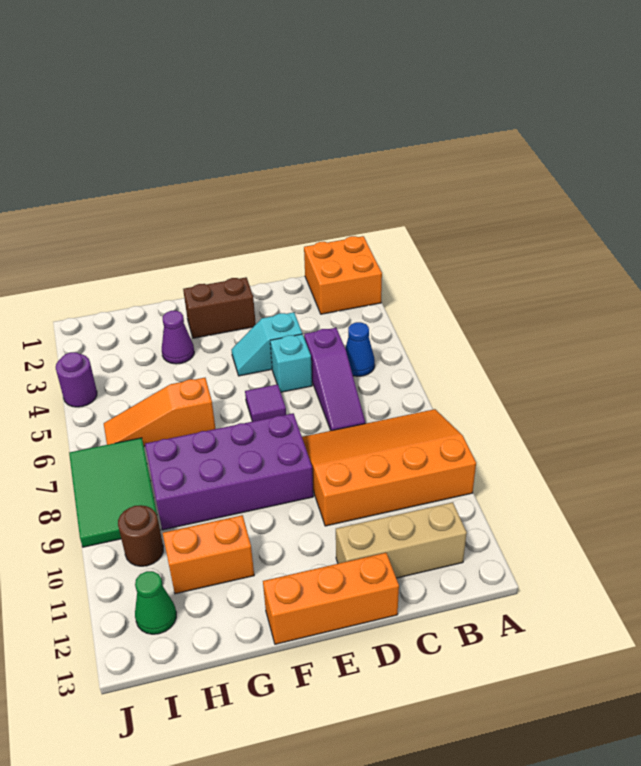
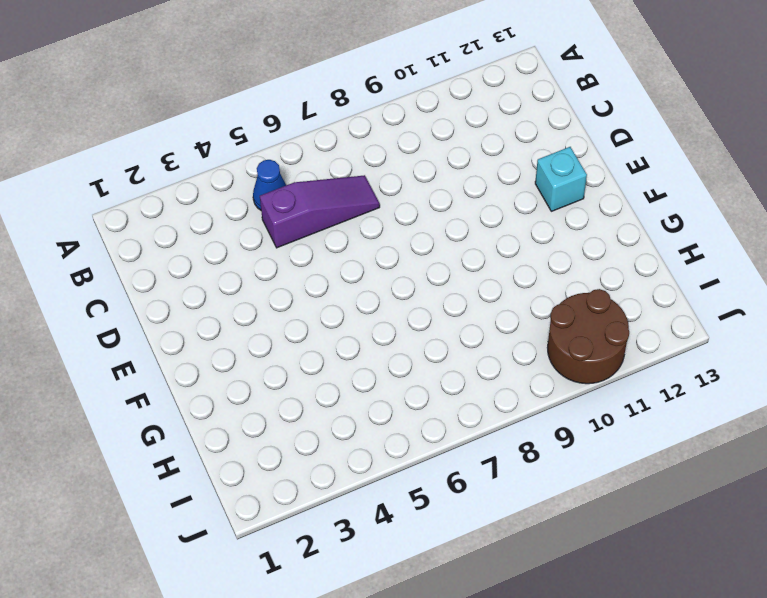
cyan brick E12 level 1 -> cyan brick D5 level 1
brown round brick I10:J11 level 1 -> brown round brick I10 level 1
none -> orange brick A1:B2 level 1
none -> orange slope A8:D10 level 1 top 10
none -> tan brick B12:D12 level 1

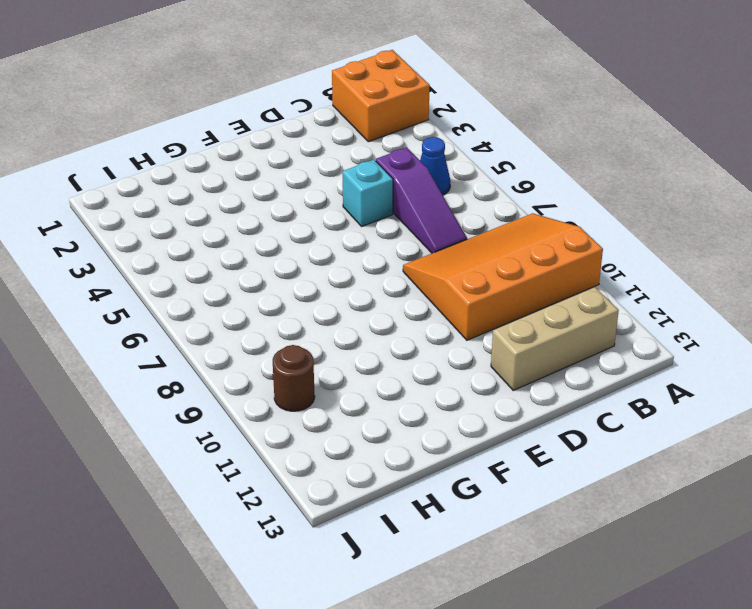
none -> cyan slope D4:E4 level 1 top D
none -> orange brick D13:F13 level 1
none -> brown brick E2:F2 level 1

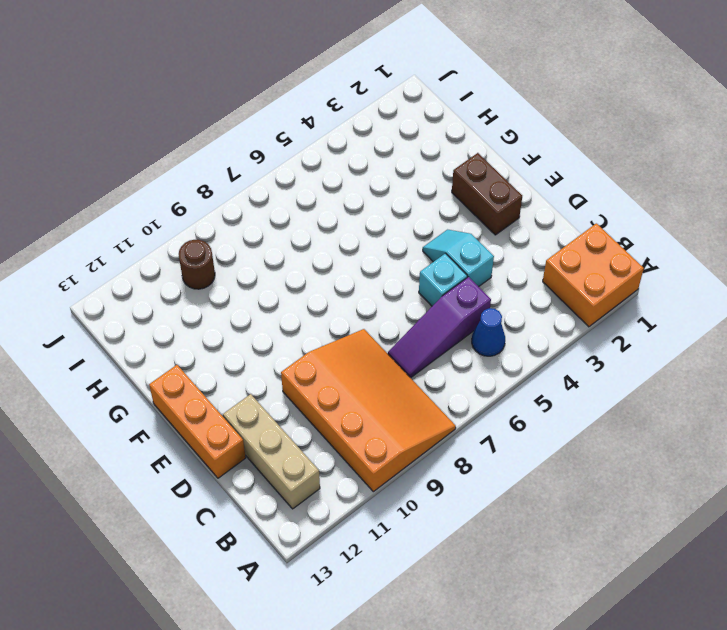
none -> purple tile E6 level 1
none -> purple brick E8:H9 level 1
none -> purple cone G3 level 1

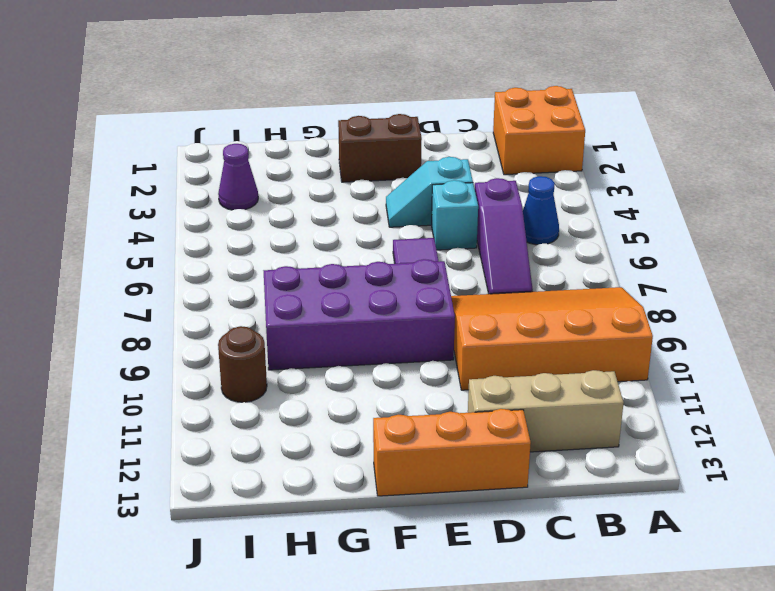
purple cone I3 level 1 -> purple cone G3 level 1
none -> orange slope G6:I6 level 1 top G
none -> orange brick G11:H11 level 1
none -> green tile I7:J9 level 1

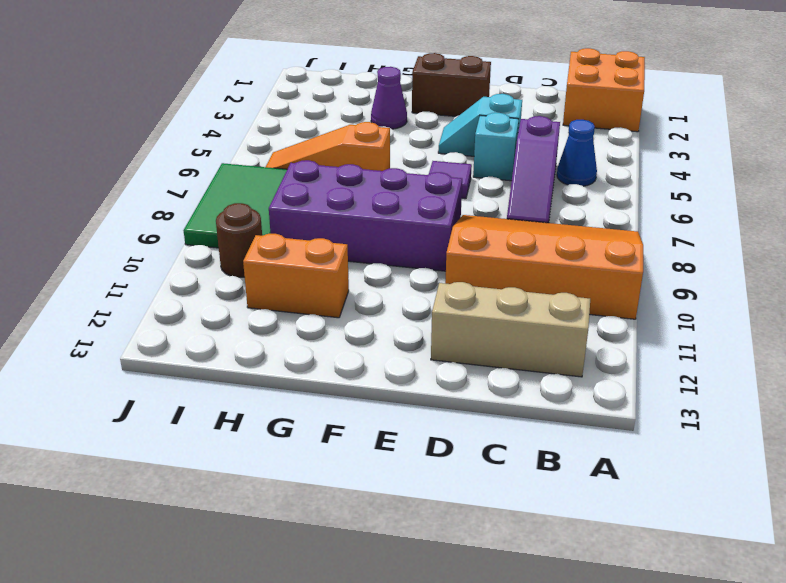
none -> orange brick D13:F13 level 1
none -> green cone I12 level 1
none -> purple round brick J4 level 1

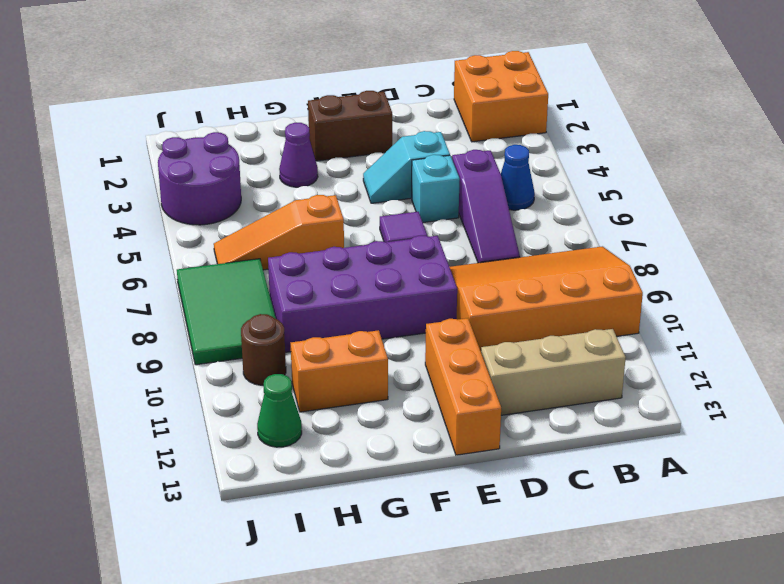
orange brick E11:E13 level 1 -> orange brick D13:F13 level 1
purple round brick I3:J4 level 1 -> purple round brick J4 level 1

